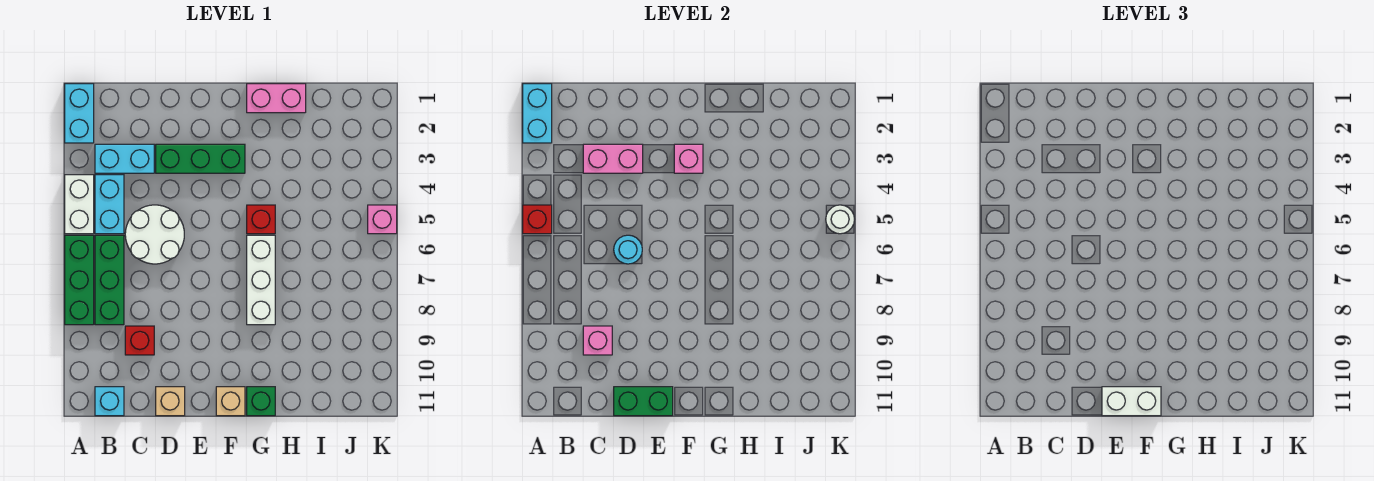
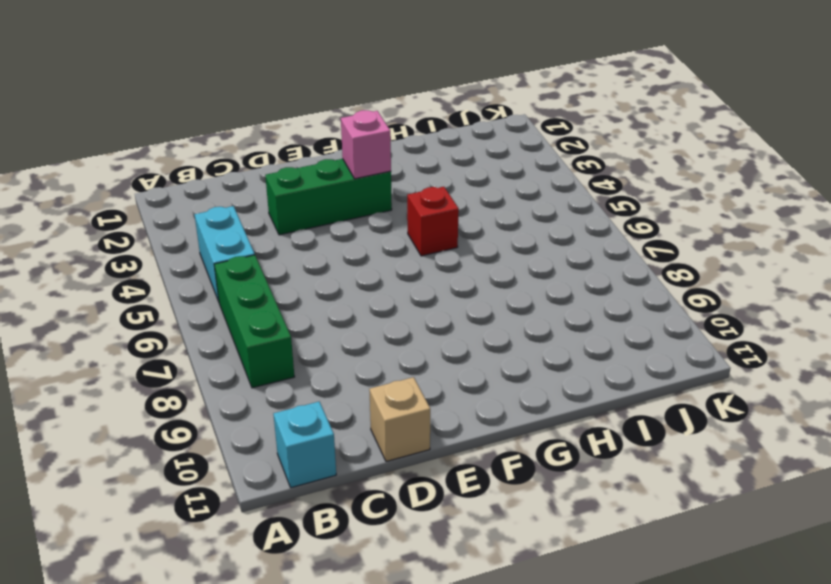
none -> cyan brick A1:A2 level 1
none -> white brick A4:A5 level 1
none -> green brick A6:A8 level 1

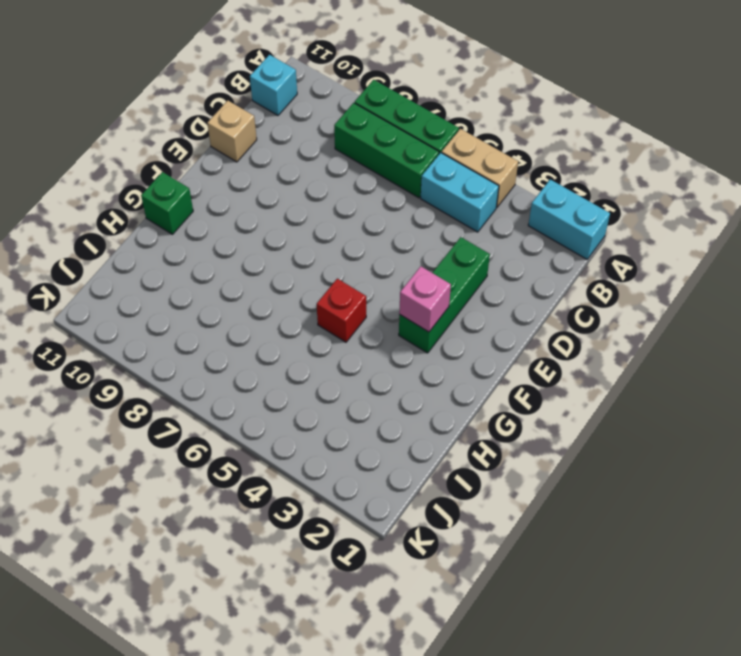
tan brick A4:A5 level 1 -> white brick A4:A5 level 1
none -> cyan brick B3:C3 level 1
none -> white round brick C5:D6 level 1
none -> red brick C9 level 1

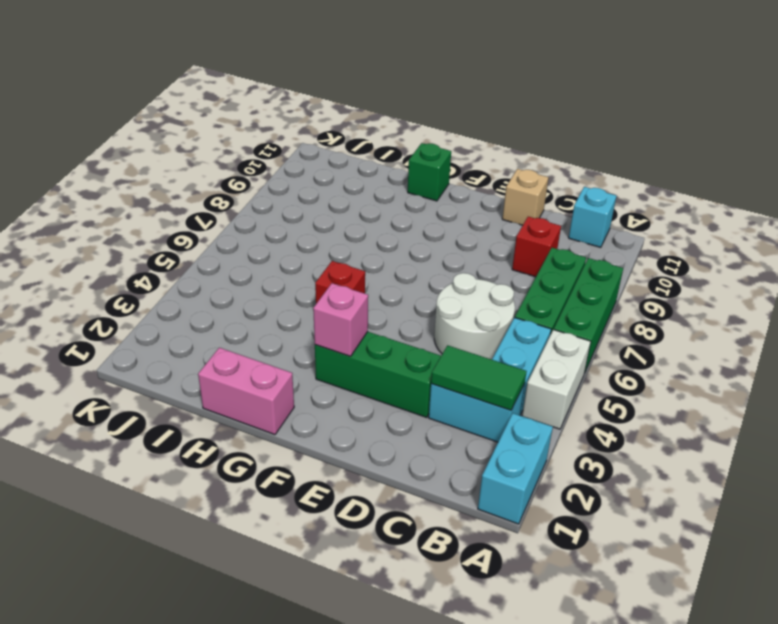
green tile B3:C3 level 2 -> pink brick C3:D3 level 2
none -> tan brick F11 level 1
none -> white brick G6:G8 level 1
none -> pink brick K5 level 1

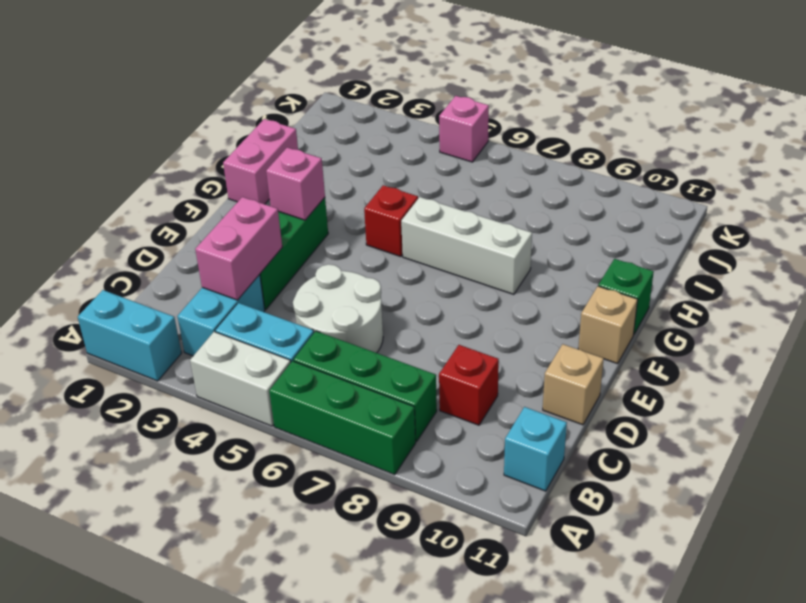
none -> cyan brick A1:A2 level 2
none -> red brick A5 level 2
none -> pink brick C9 level 2

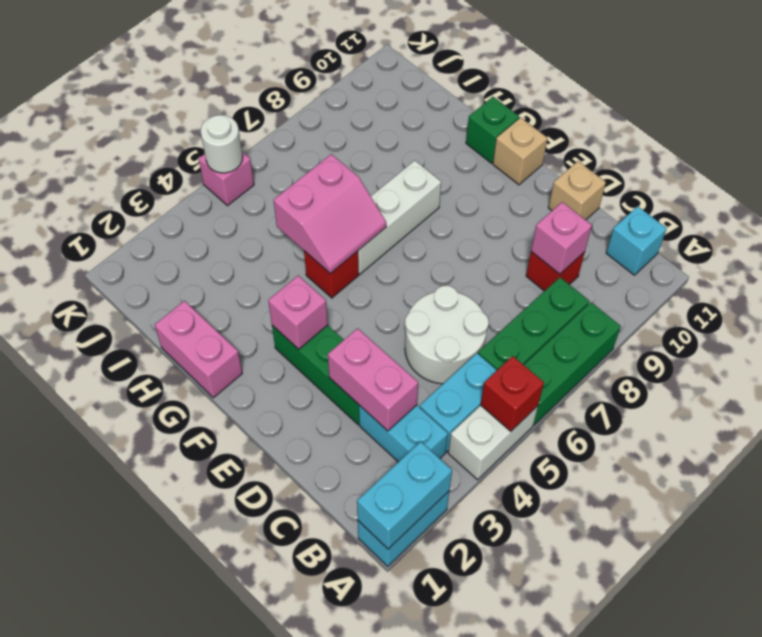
pink slope G5:H6 level 2 top H -> none
none -> cyan round brick D6 level 2
none -> green brick D11:E11 level 2
none -> white brick E11:F11 level 3

